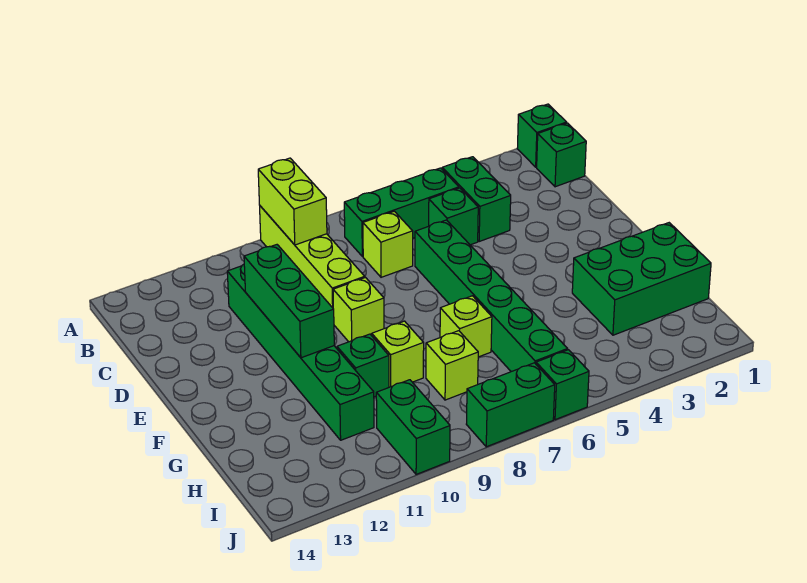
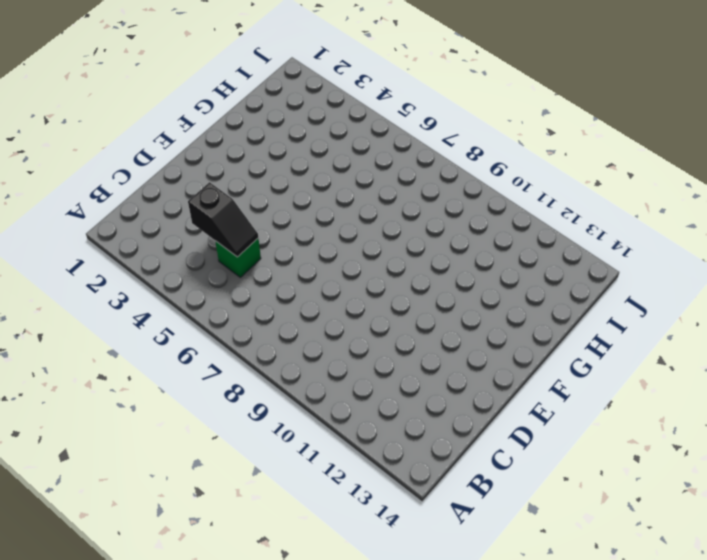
black slope C4:C5 level 2 top 4 -> none
none -> green brick A1 level 1
none -> lime brick A9:D9 level 1
none -> green brick B1 level 1

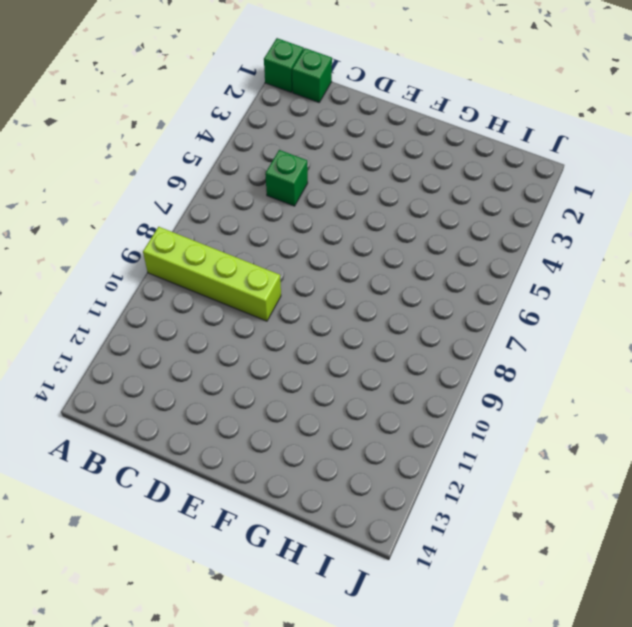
none -> green brick B4:C4 level 1
none -> green brick B5:B7 level 1
none -> lime brick C7 level 1

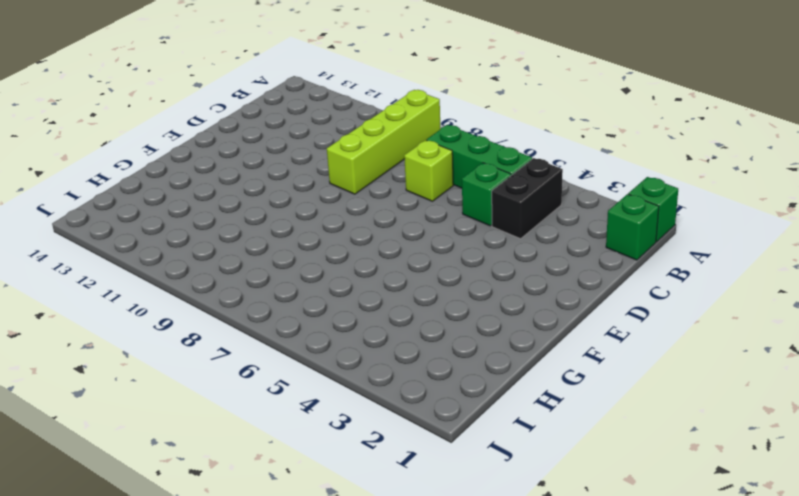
black brick B4:C4 level 1 -> green brick B4:C4 level 1
none -> green brick C11:H11 level 1
none -> green brick D6:I6 level 1
none -> lime brick E9 level 1

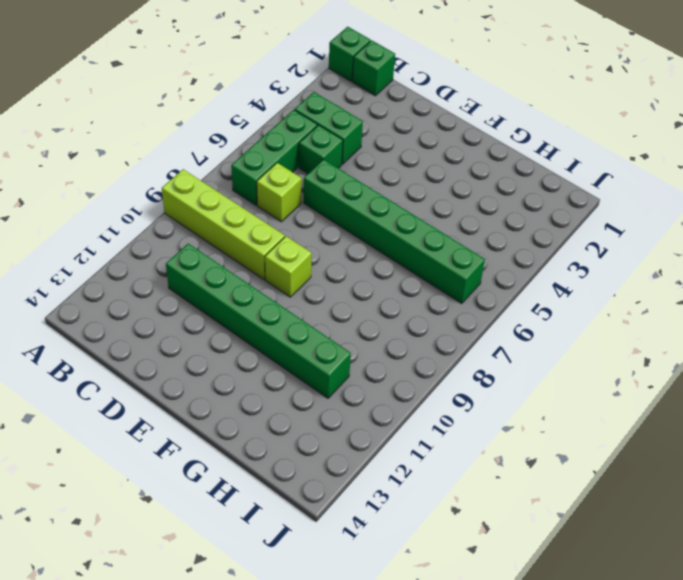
none -> green brick G1:H3 level 1
none -> lime brick G7 level 1
none -> lime brick G9 level 1

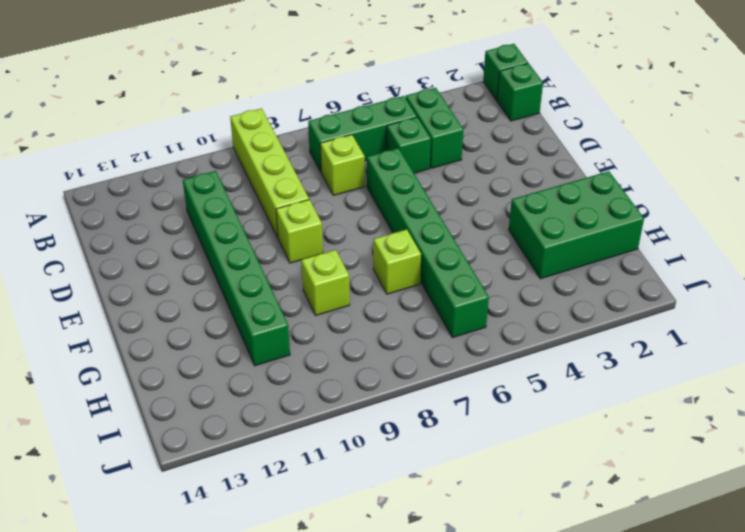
none -> green brick G10 level 1
none -> lime brick H8 level 1
none -> green brick I10:J10 level 1

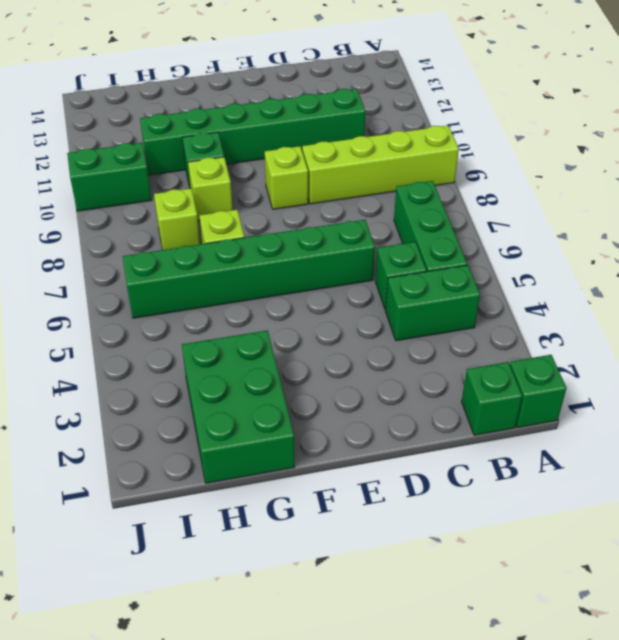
none -> lime brick C7 level 1
none -> green brick J6 level 1
none -> green brick J7:J8 level 1

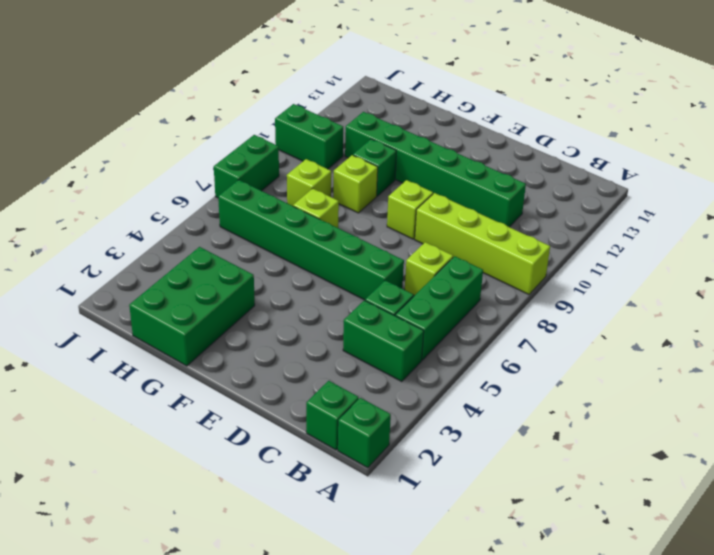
none -> green brick J6 level 1
none -> lime brick A9:B9 level 2
none -> green brick D11:F11 level 2

